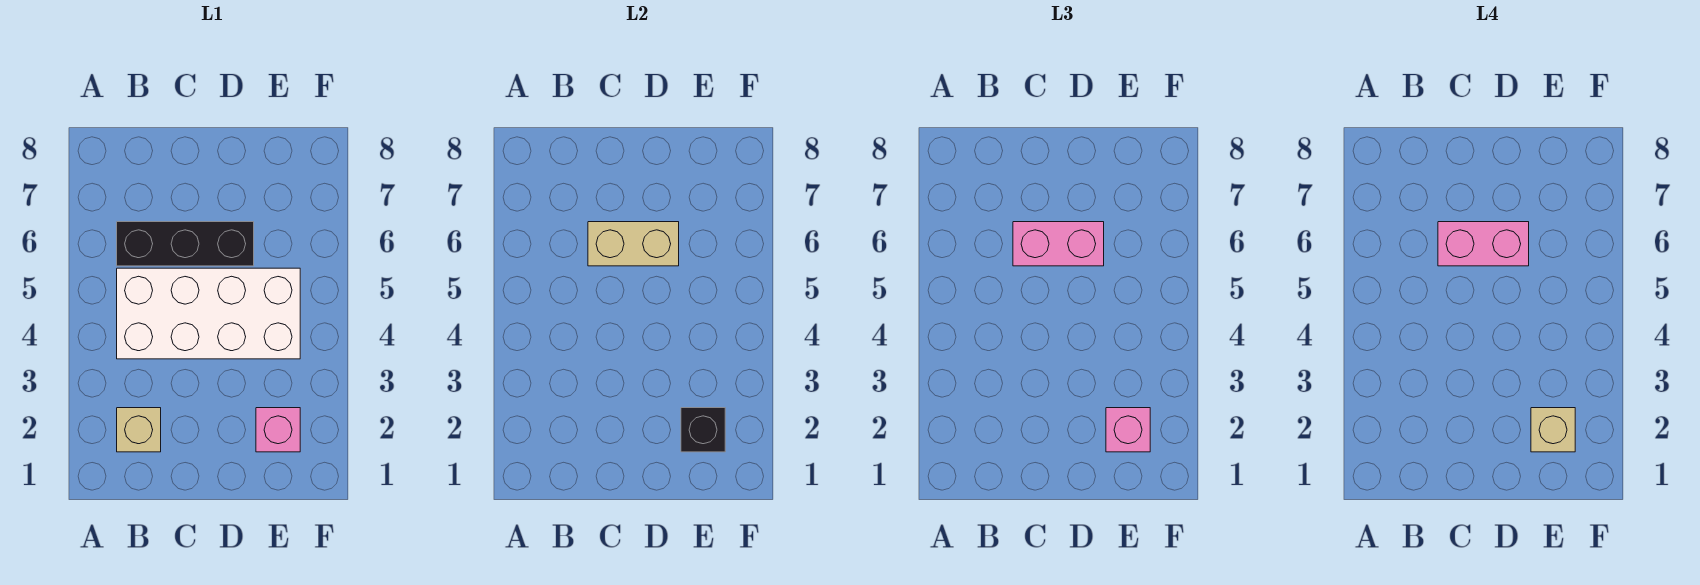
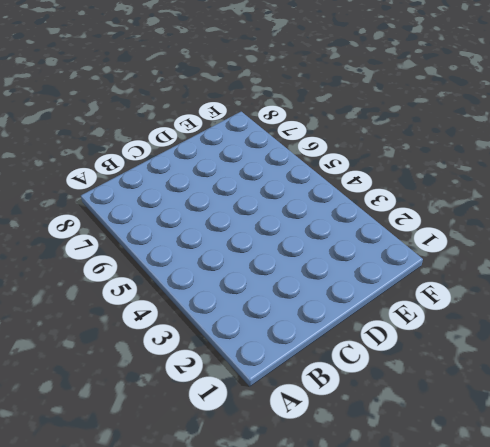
none -> tan brick B2 level 1
none -> white brick B4:E5 level 1

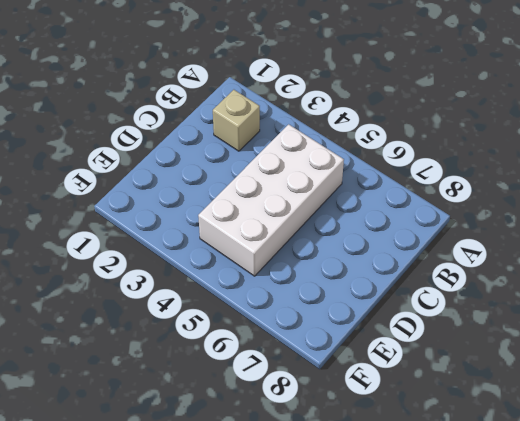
none -> black brick B6:D6 level 1
none -> pink brick E2 level 1

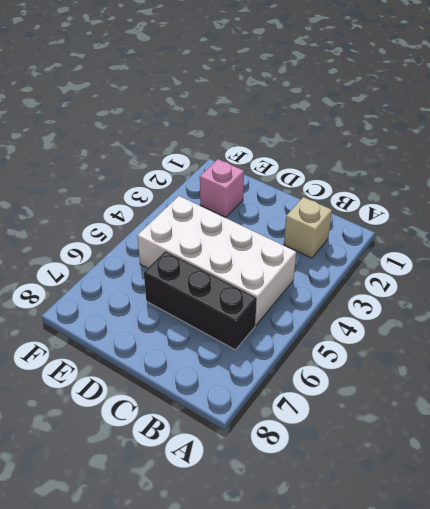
none -> tan brick C6:D6 level 2
none -> black brick E2 level 2

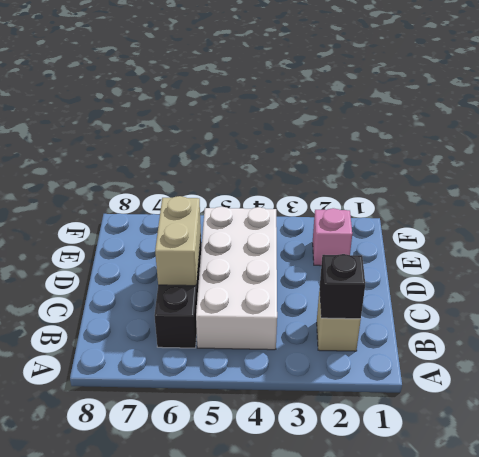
black brick B2 level 2 -> black brick E2 level 2
none -> pink brick C6:D6 level 3
none -> pink brick E2 level 3

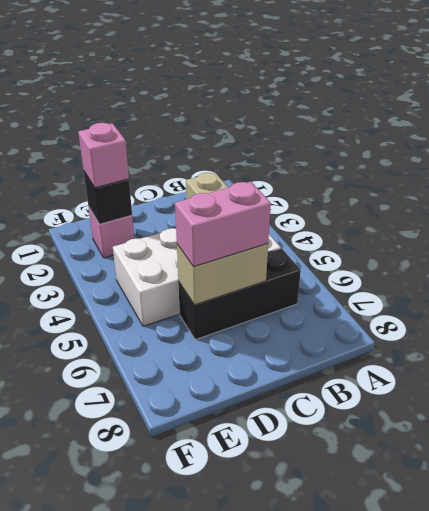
none -> pink brick C6:D6 level 4
none -> tan brick E2 level 4

